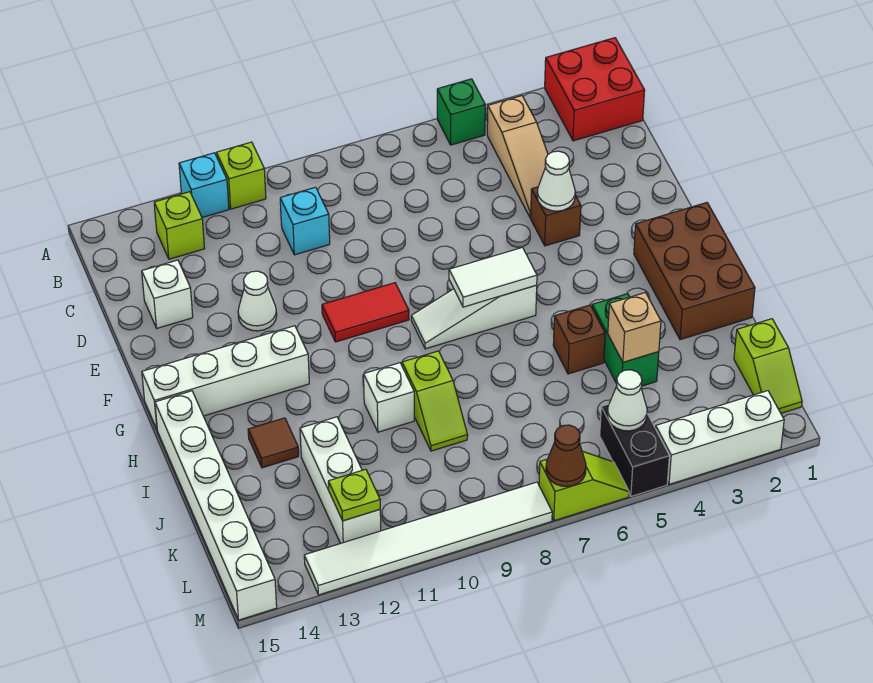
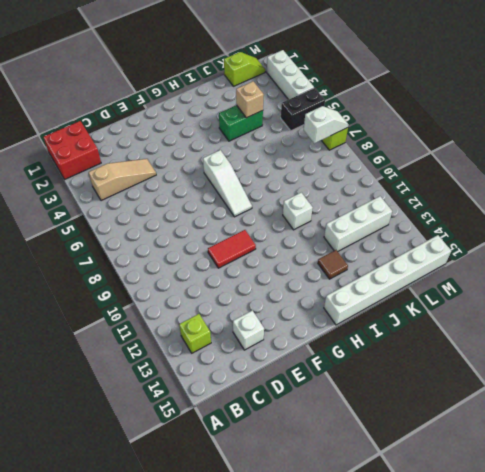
red tile E10:F10 level 1 -> red tile F9:F10 level 1
white slope L7:M7 level 2 top L -> brown cone M7 level 2
none -> green brick A5 level 1
none -> lime brick A11 level 1
none -> cyan brick A12 level 1
none -> cyan brick C10 level 1

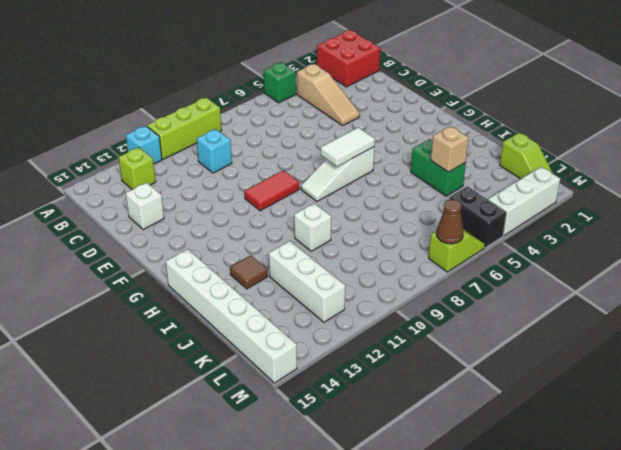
lime brick A9:A11 level 1 -> lime brick A11 level 1
none -> brown brick E4 level 1
none -> white cone E12 level 1
none -> brown brick G1:I2 level 1
none -> white brick G12:G15 level 1

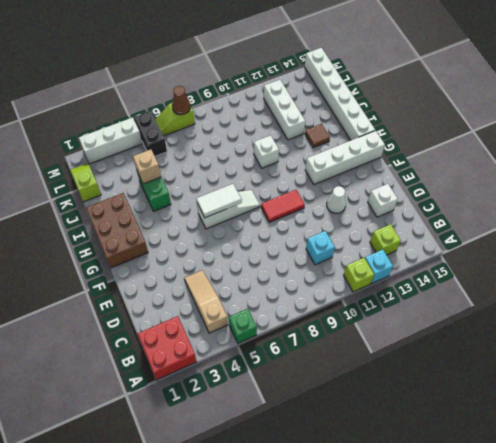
none -> brown brick E4 level 1
none -> brown brick I5 level 1
none -> lime slope I9:J9 level 1 top I
none -> white tile M8:M13 level 1

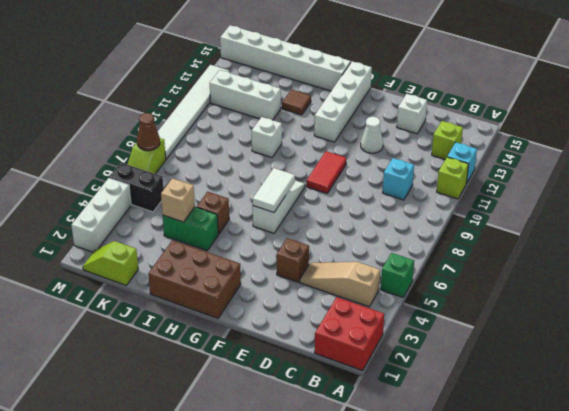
none -> lime slope I9:J9 level 1 top I
none -> white cone E4 level 2
none -> white cone L5 level 2
none -> lime plate L12 level 2

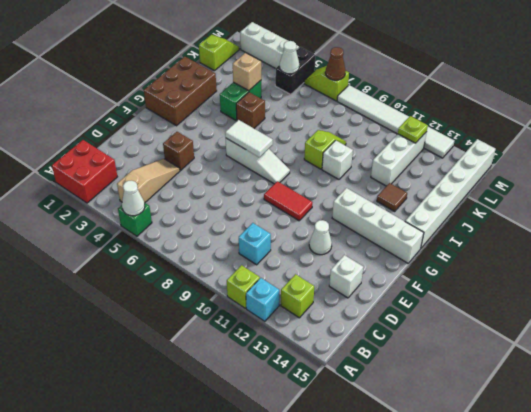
white cone A5 level 2 -> white cone E4 level 2

